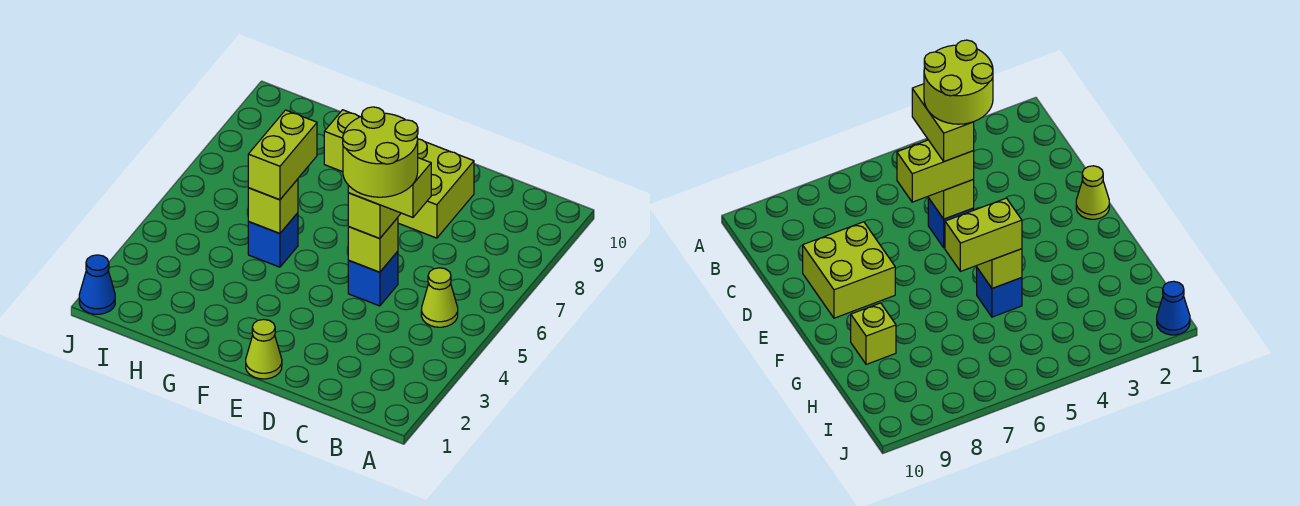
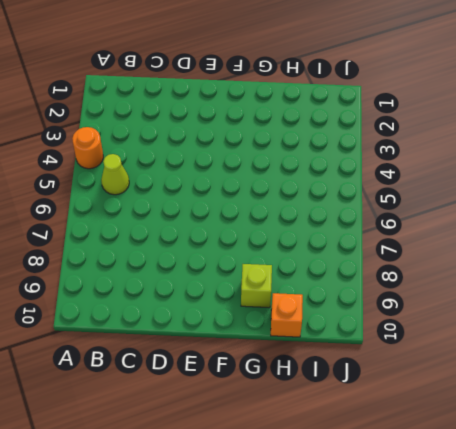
orange round brick A4 level 1 -> none
orange brick H10 level 1 -> none
none -> blue brick D5 level 1
none -> lime brick D8:E9 level 1
none -> lime cone E1 level 1

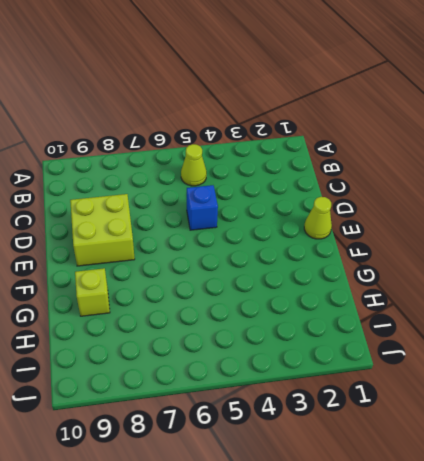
none -> blue brick G5 level 1
none -> blue cone J1 level 1
none -> lime brick D5 level 2

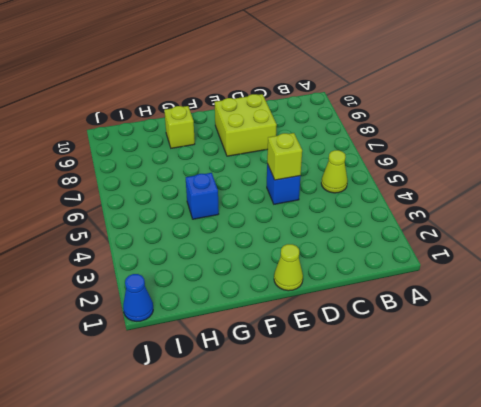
none -> lime brick G5 level 2
none -> lime brick D5:D6 level 3
none -> lime brick G5:G6 level 3

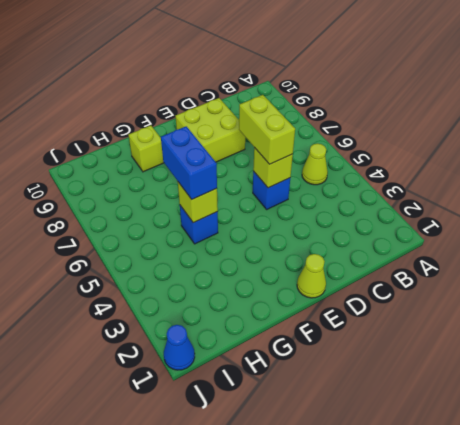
blue brick G5:G6 level 3 -> lime brick G5:G6 level 3
none -> lime brick C5:D5 level 4
none -> lime round brick C4:D5 level 5

